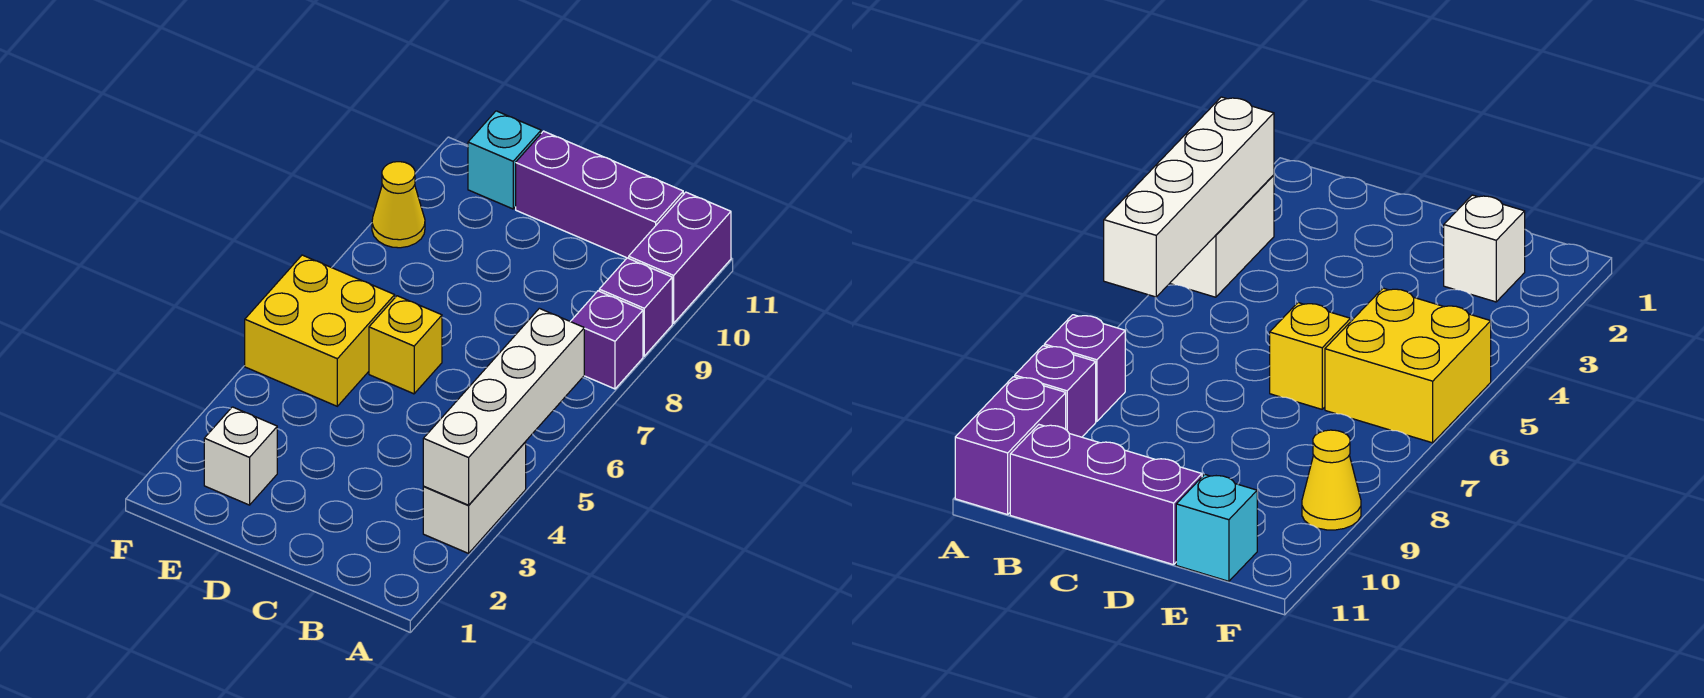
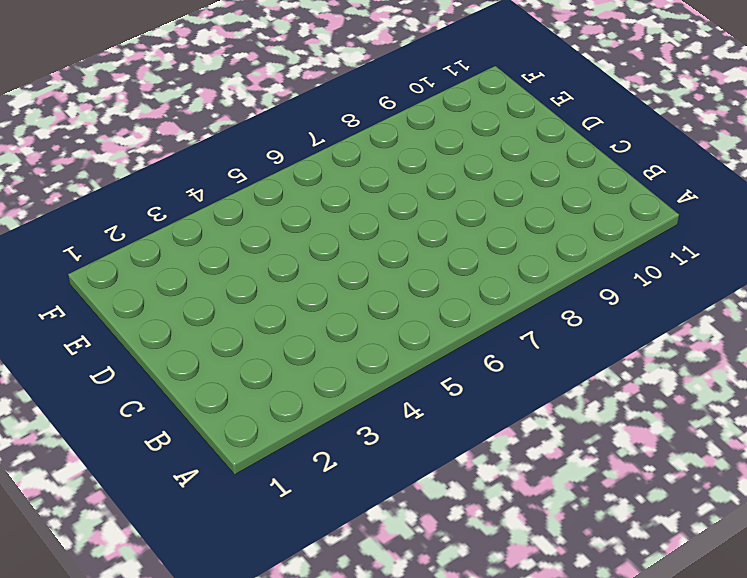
none -> white brick A3:A4 level 1
none -> purple brick A8 level 1

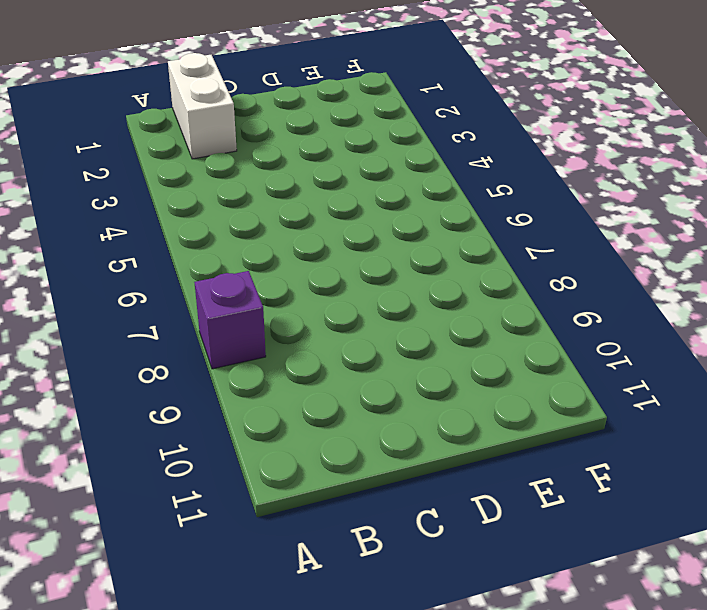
white brick B1:B2 level 1 -> white brick A3:A4 level 1
none -> purple brick A9 level 1
none -> purple brick A10:A11 level 1

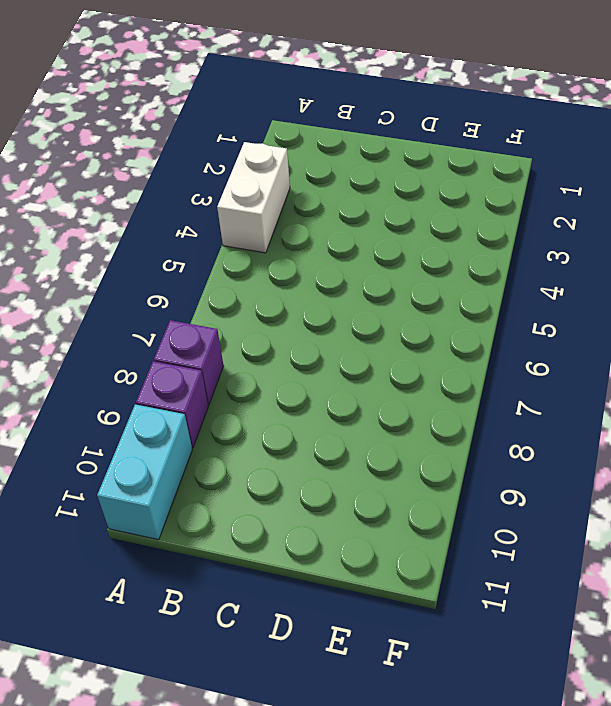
cyan brick A10:A11 level 1 -> purple brick A10:A11 level 1
none -> purple brick B11:D11 level 1
none -> yellow brick D6 level 1

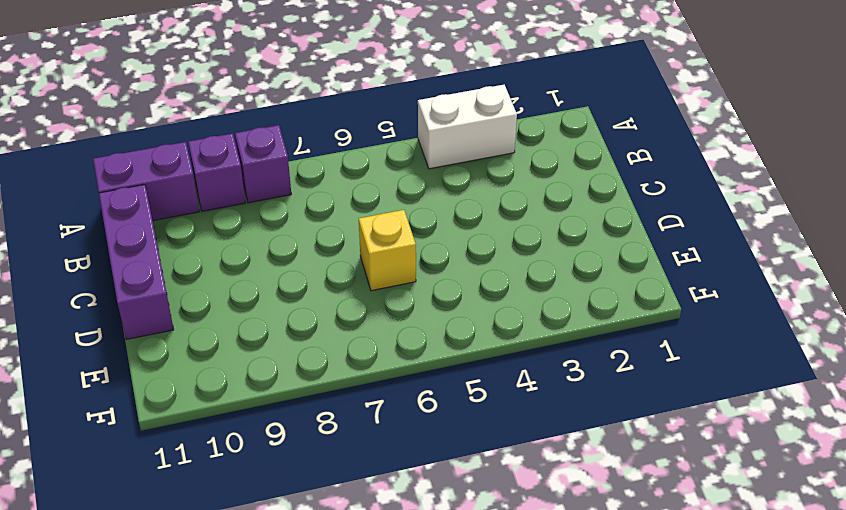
none -> white brick E2 level 1
none -> yellow brick E5:F6 level 1

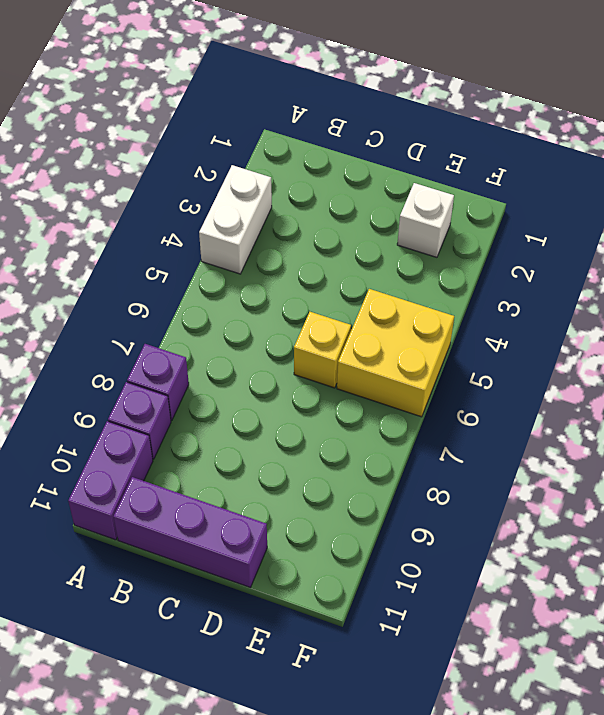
none -> cyan brick E11 level 1
none -> yellow cone F9 level 1

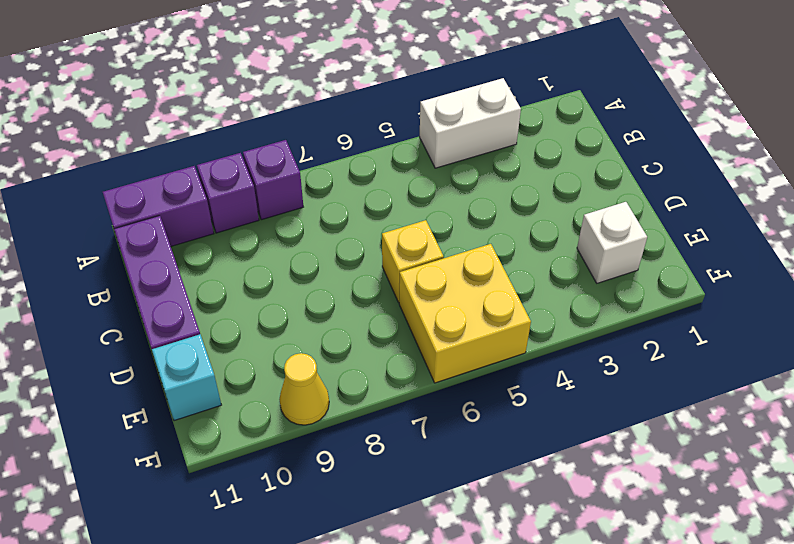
none -> white brick A3:A6 level 2

